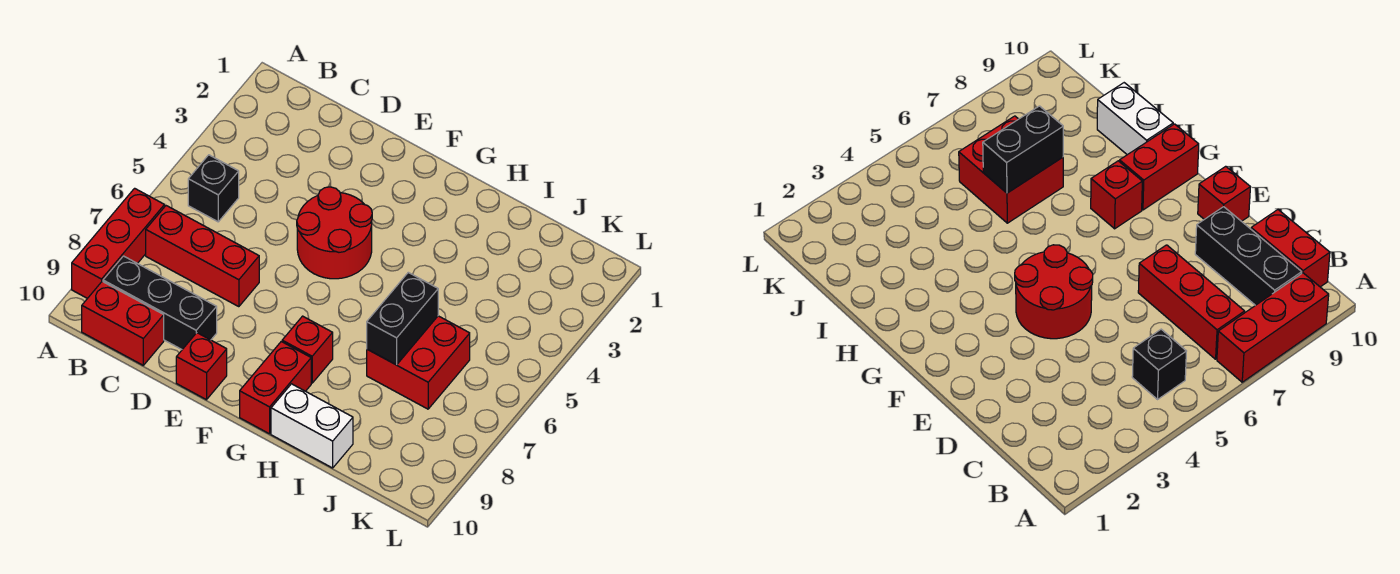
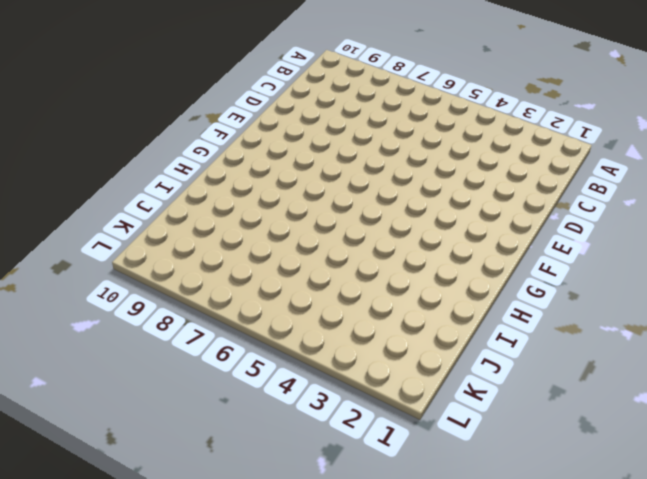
none -> red brick A7:A9 level 1
none -> black brick B5 level 1
none -> red brick B7:D7 level 1

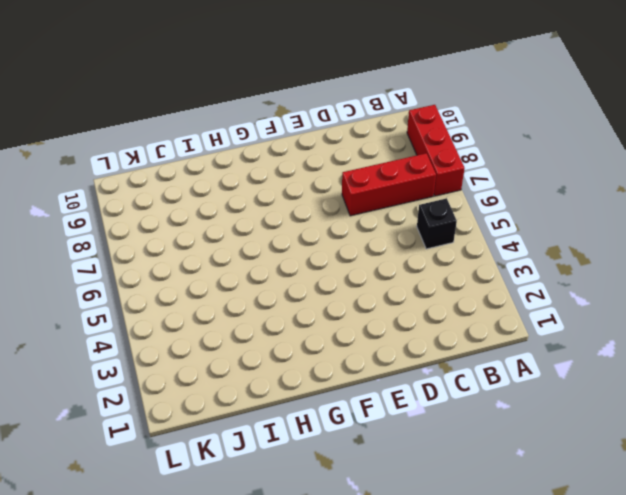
none -> black brick B9:D9 level 1
none -> red brick B10:C10 level 1
none -> red round brick E4:F5 level 1

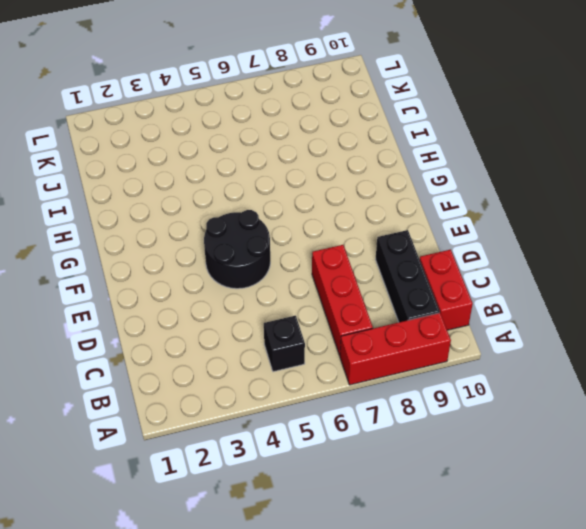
black round brick E4:F5 level 1 -> red round brick E4:F5 level 1
none -> red brick E10 level 1
none -> red brick G8 level 1
none -> red brick G9:G10 level 1

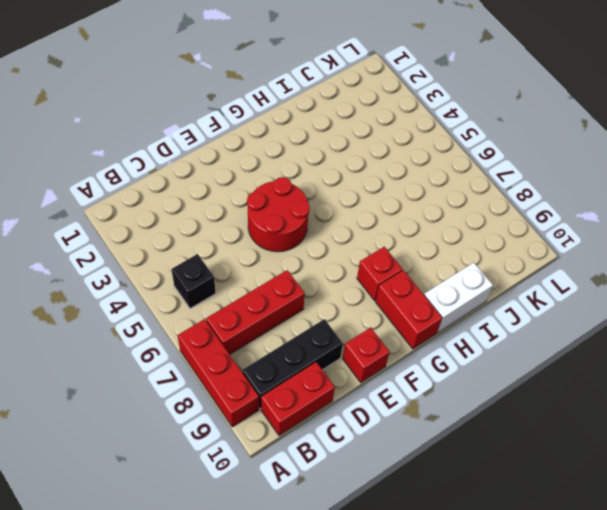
none -> red brick I6:J7 level 1
none -> black brick I6:I7 level 2

